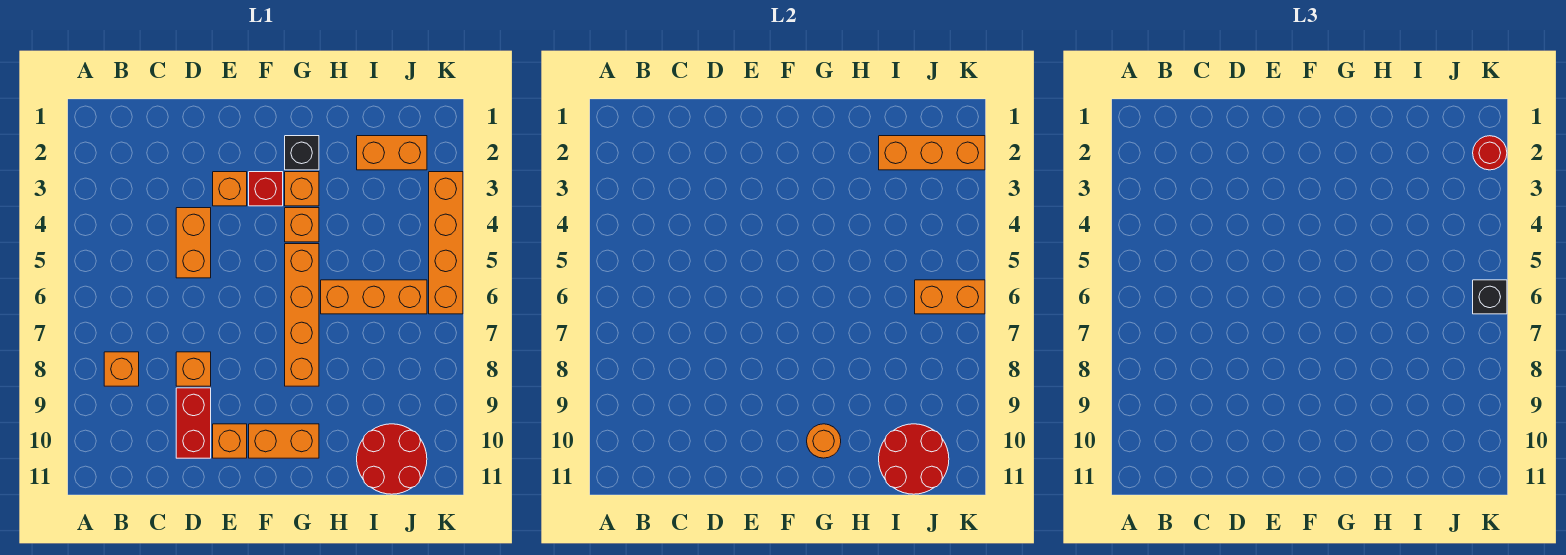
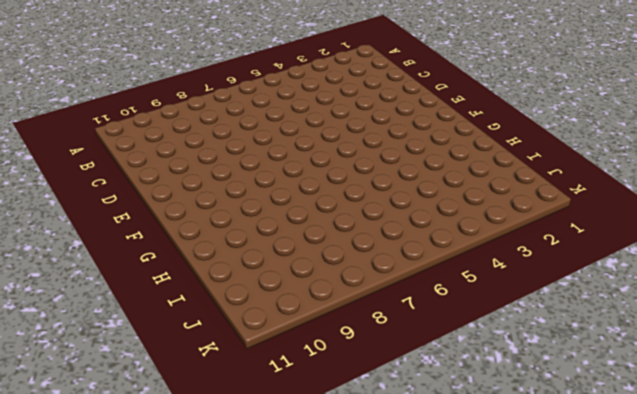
none -> orange brick B8 level 1
none -> orange brick D4:D5 level 1
none -> orange brick D8 level 1

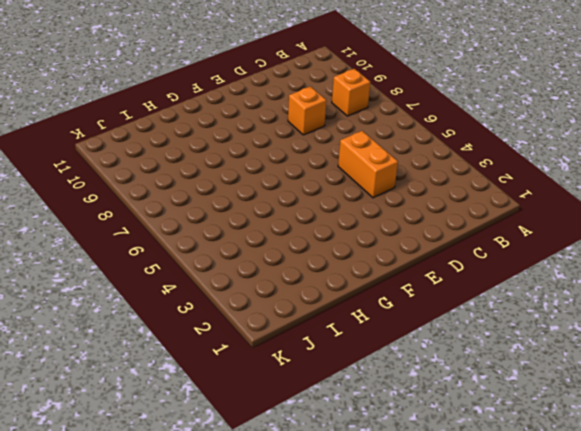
none -> red brick D9:D10 level 1
none -> orange brick E3 level 1
none -> orange brick E10 level 1

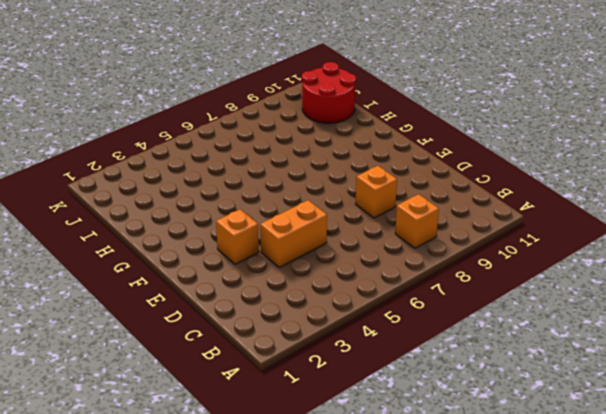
none -> red brick D9:D10 level 1
none -> orange brick E10 level 1
none -> red brick F3 level 1

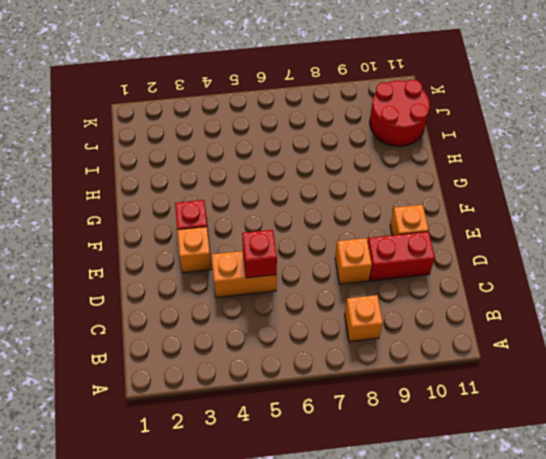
red brick D5 level 2 -> none
none -> orange brick F10:G10 level 1
none -> black brick G2 level 1
none -> orange brick G3 level 1

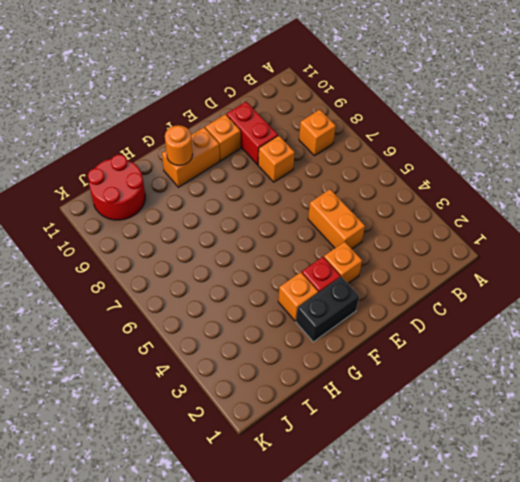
black brick F2:G2 level 1 -> black brick G2 level 1
none -> orange brick G4 level 1
none -> orange brick G5:G8 level 1
none -> orange brick H6:J6 level 1

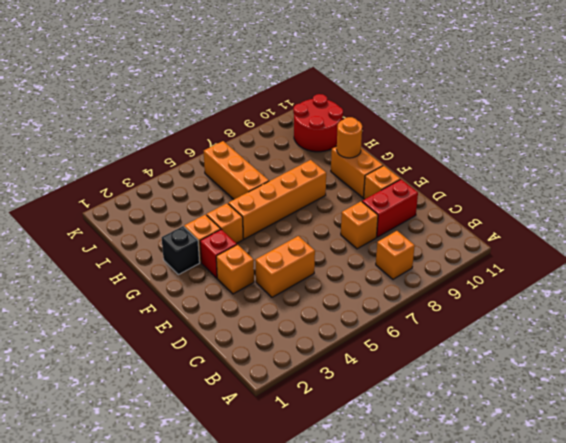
none -> orange brick I2:J2 level 1
none -> orange brick K3:K6 level 1
none -> orange brick I2:K2 level 2

